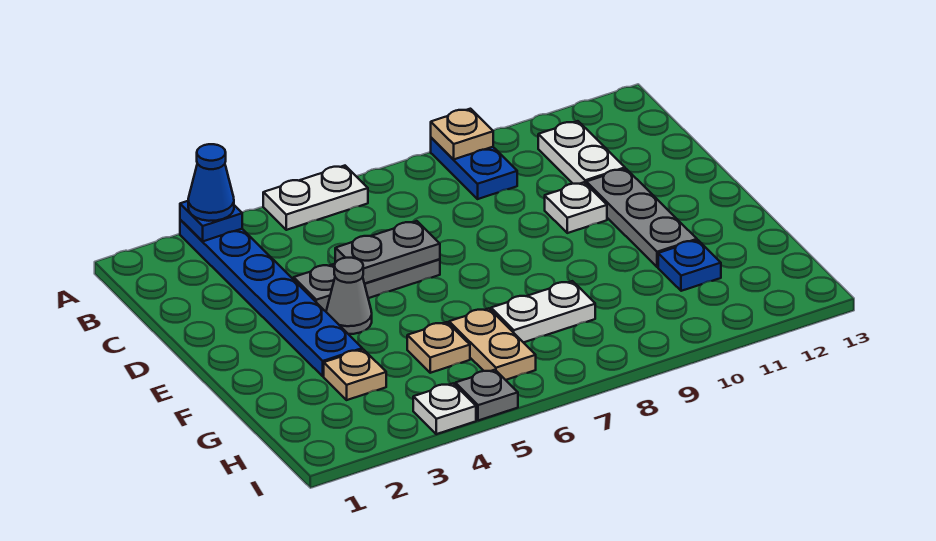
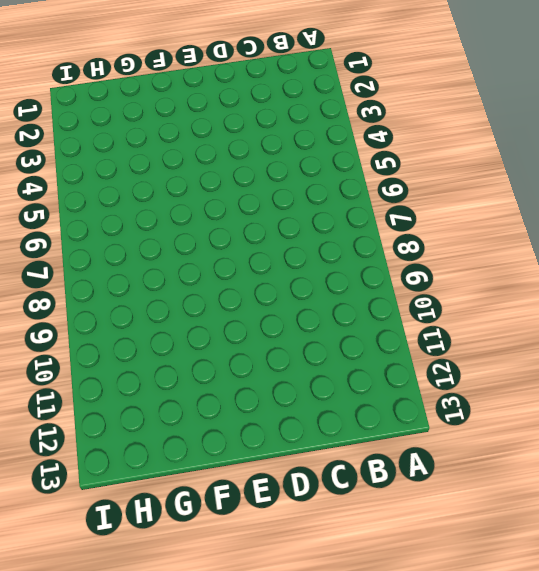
none -> blue plate A3:F3 level 1
none -> white plate A5:A6 level 1
none -> blue plate A9:B9 level 1

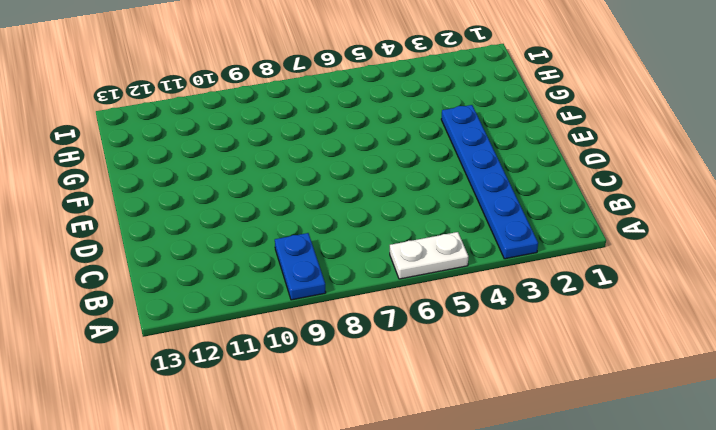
none -> white plate B11:C11 level 1
none -> grey plate D4:D6 level 1
none -> white plate D10 level 1

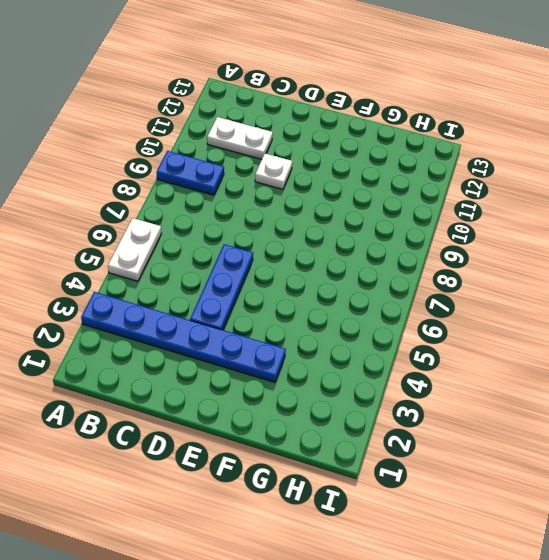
blue plate D4:D6 level 1 -> grey plate D4:D6 level 1
none -> grey plate D11:F11 level 1
none -> grey cone E4 level 1
none -> tan plate G3 level 1

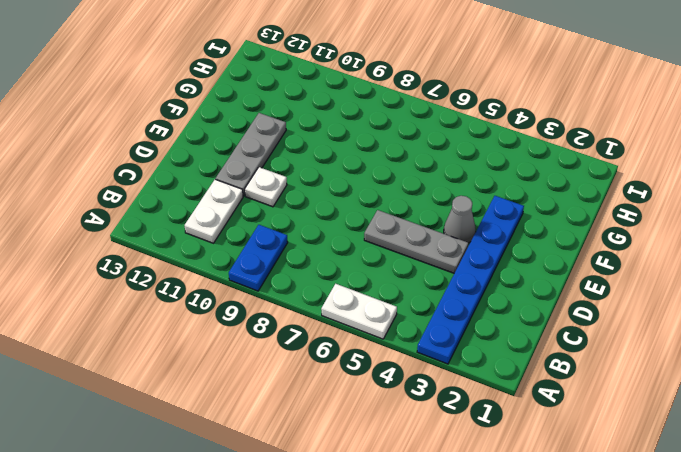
none -> tan plate G3 level 1
none -> tan plate G5 level 1
none -> tan plate G6:H6 level 1

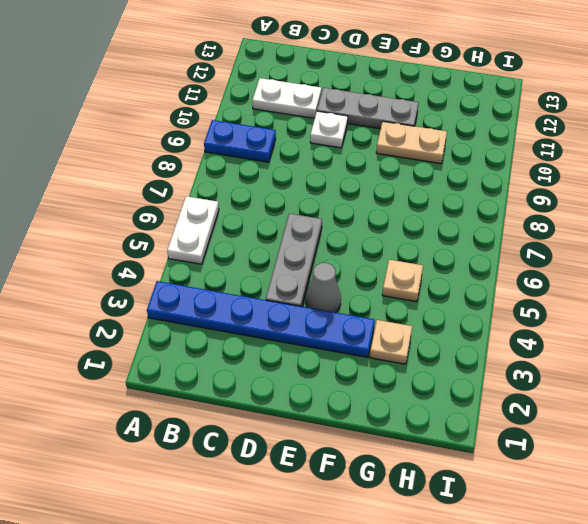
tan plate F10:G10 level 1 -> tan plate G6:H6 level 1
none -> white plate G7:G8 level 1
none -> blue plate G11 level 1
none -> white plate I4 level 1

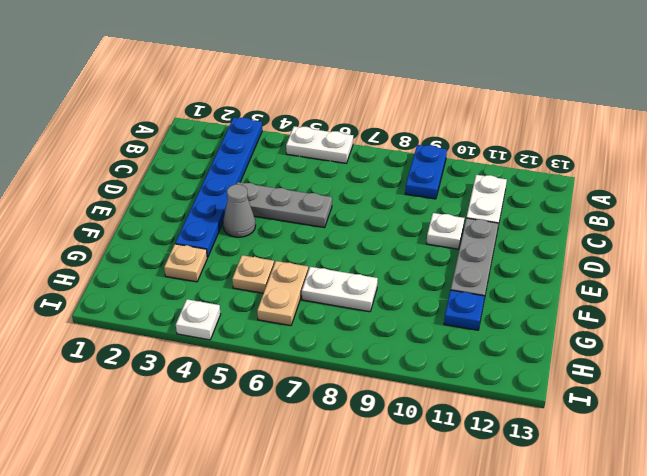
none -> grey plate I5 level 1
none -> blue plate A3 level 2
none -> tan plate A9 level 2

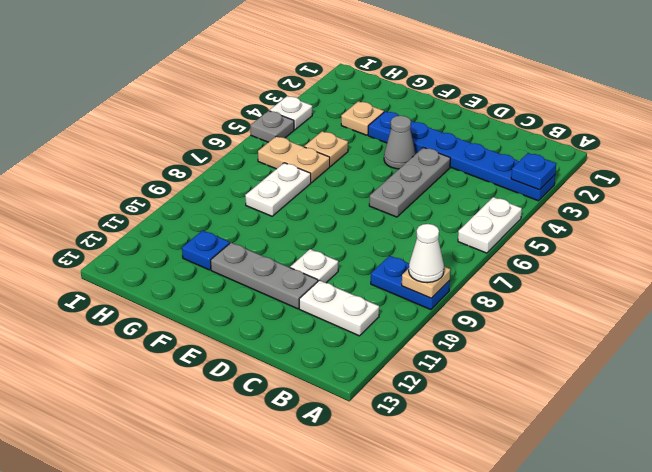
white cone A9 level 3 -> none
none -> grey plate D5:D6 level 2
none -> blue cone A3 level 3

